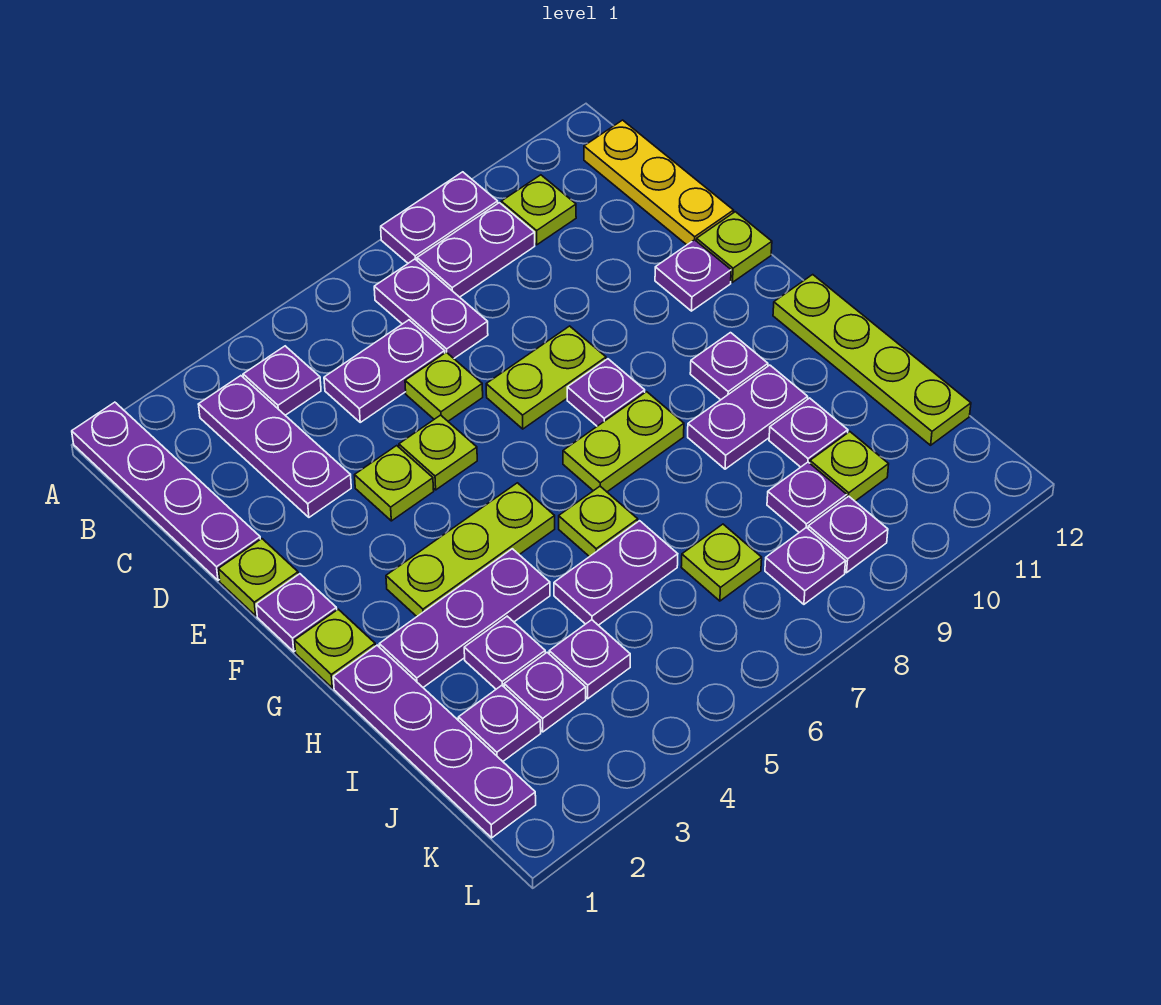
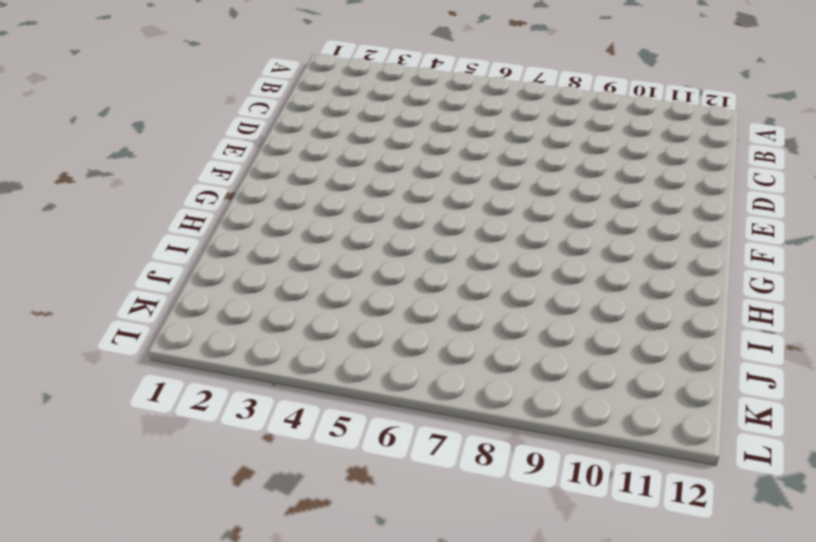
none -> purple plate A1:D1 level 1
none -> purple plate A8:A9 level 1
none -> purple plate B3:D3 level 1
none -> purple plate B4 level 1

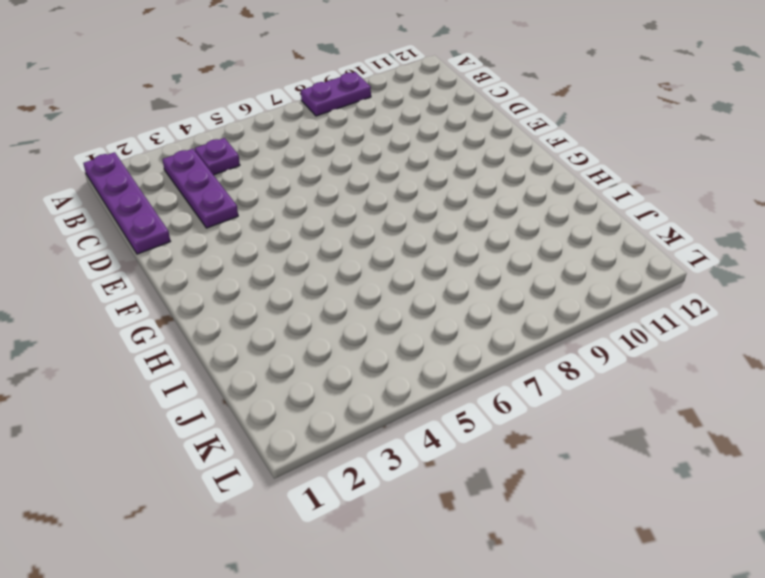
none -> purple plate B7:C7 level 1
none -> purple plate B8:B9 level 1
none -> lime plate B10 level 1
none -> yellow plate B12:D12 level 1

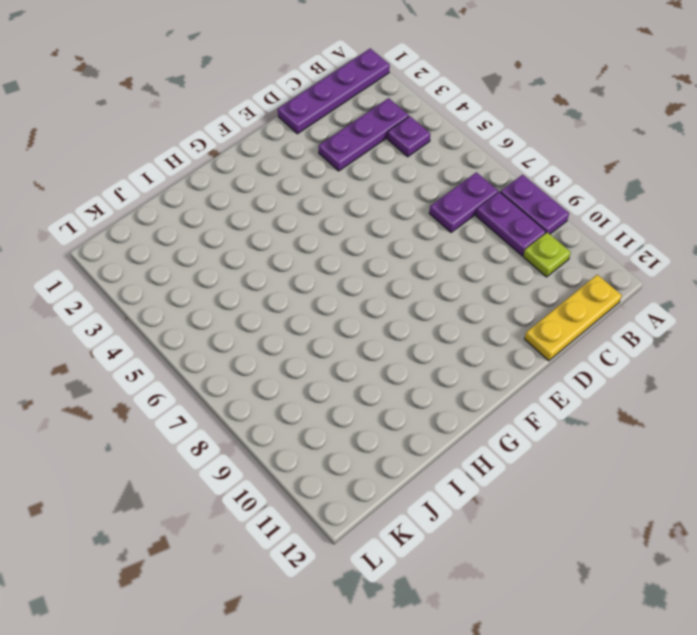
none -> purple plate C5:C6 level 1
none -> lime plate D6 level 1
none -> lime plate E1 level 1
none -> lime plate E4 level 1

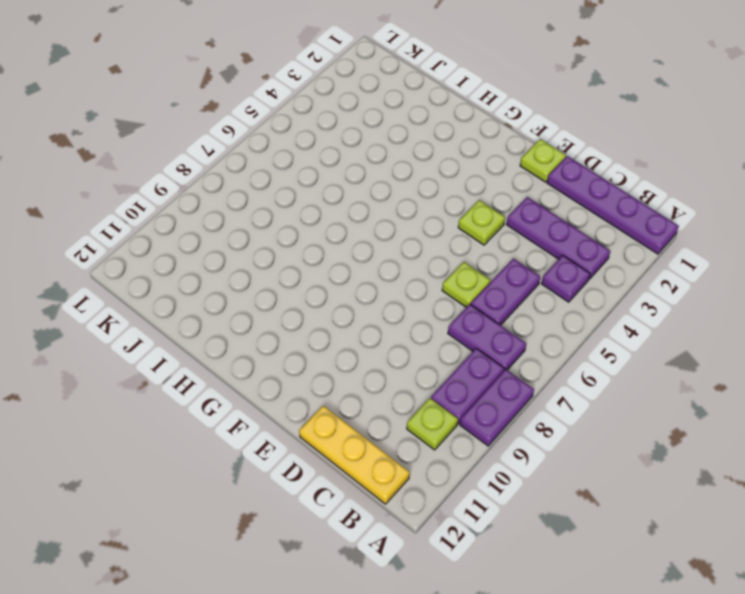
none -> lime plate E5 level 1
none -> lime plate E7:E8 level 1
none -> purple plate E11 level 1
none -> lime plate E12 level 1

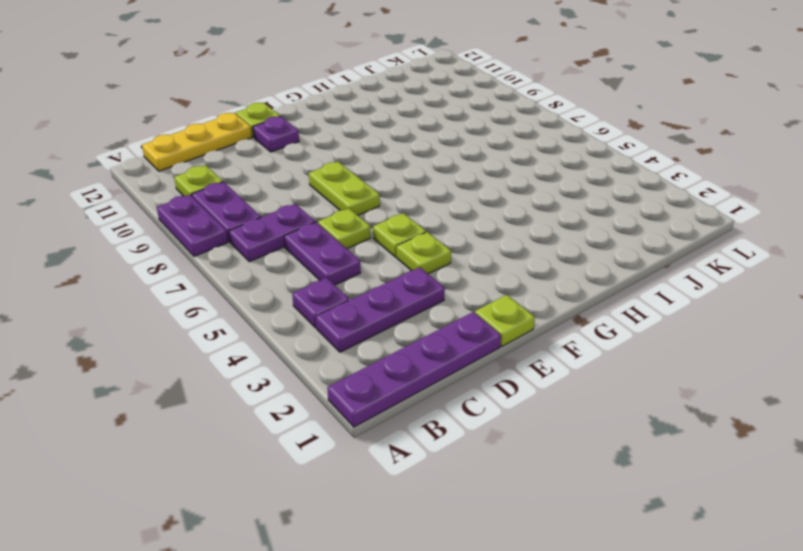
none -> purple plate F1 level 1
none -> purple plate F8 level 1
none -> lime plate G1 level 1
none -> lime plate G3:G5 level 1

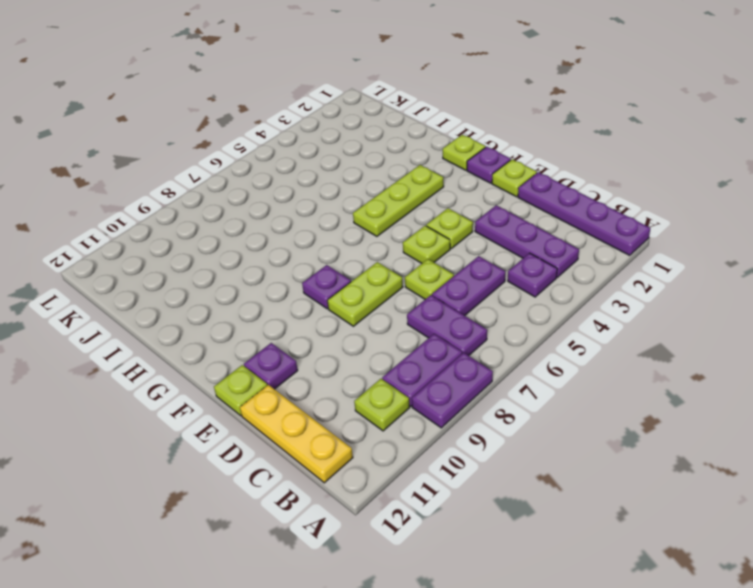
none -> lime plate G7:G8 level 1
none -> purple plate G10 level 1
none -> lime plate G12:J12 level 1
none -> purple plate H1:K1 level 1

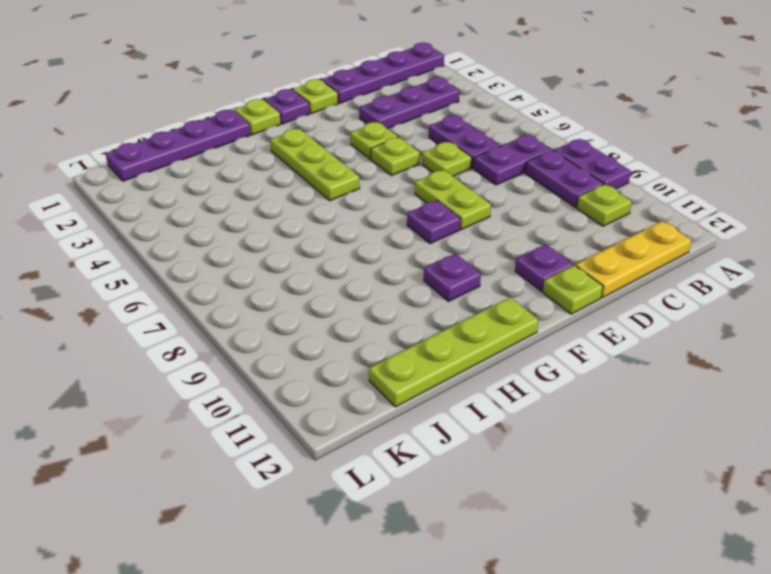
none -> purple plate B4 level 1
none -> lime plate G7:G8 level 1
none -> purple plate H2:H4 level 1
none -> lime plate H6 level 1

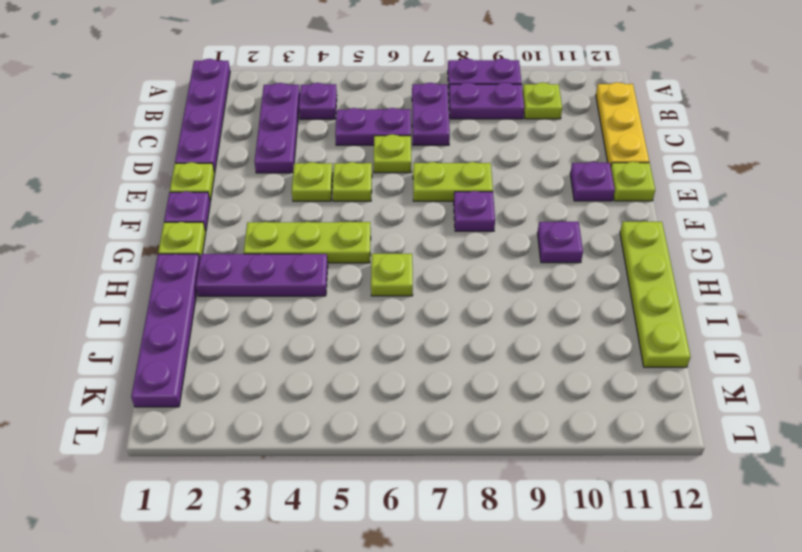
none -> lime plate G7:G8 level 1
none -> purple plate H9:H10 level 1
none -> purple plate I3 level 1
none -> purple plate I5:I6 level 1

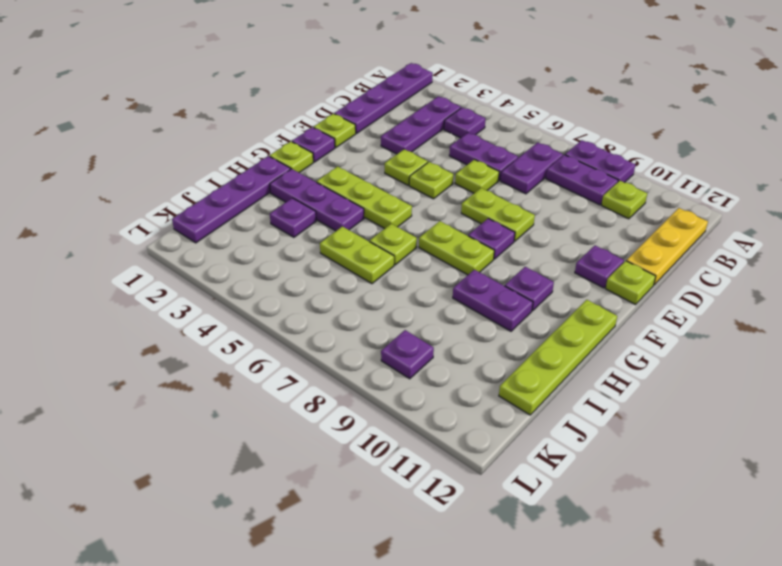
lime plate I5:I6 level 1 -> purple plate I5:I6 level 1
none -> purple plate I10 level 1
none -> purple plate J2 level 1
none -> purple plate J3 level 1
none -> purple plate J4 level 1

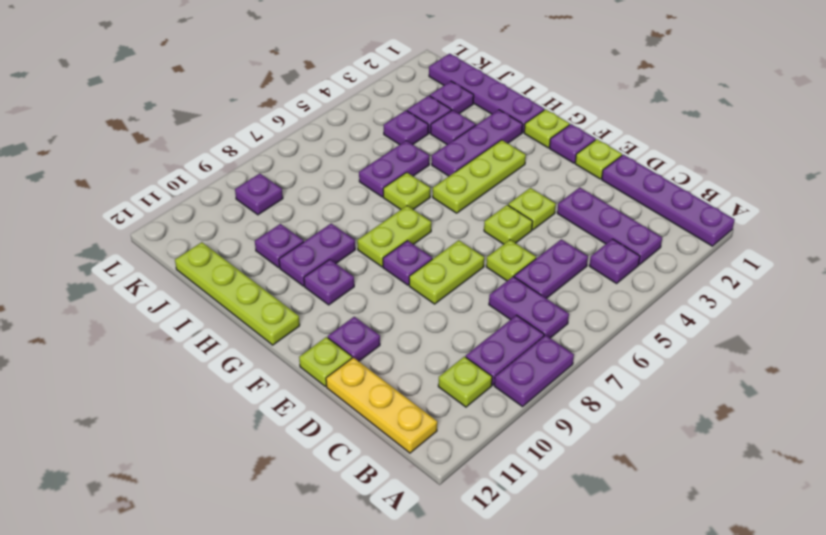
none -> lime plate J7 level 1
none -> purple plate J9 level 1
none -> lime plate J10 level 1
none -> purple plate K8 level 1

